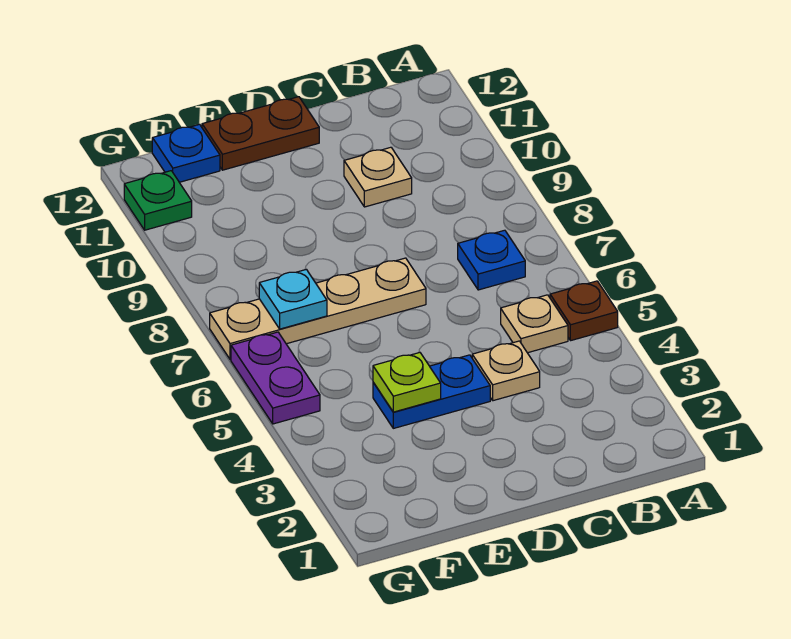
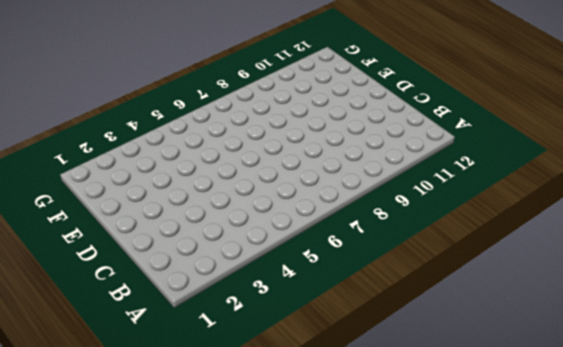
none -> brown plate A5 level 1
none -> tan plate B5 level 1
none -> blue plate B7 level 1

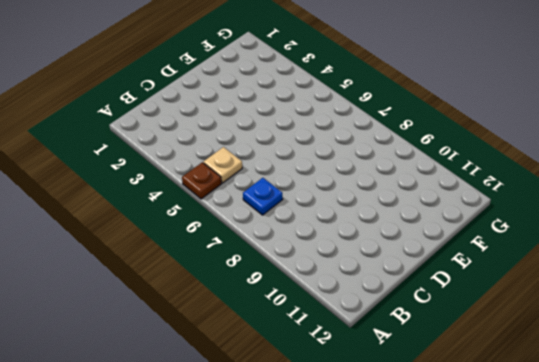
none -> tan plate C4 level 1
none -> tan plate C10 level 1
none -> blue plate D4:E4 level 1

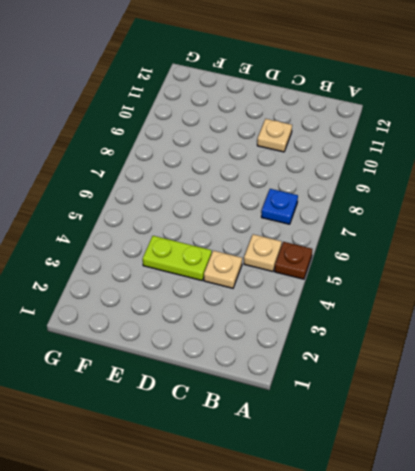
lime plate D4:E4 level 1 -> blue plate D4:E4 level 1
none -> tan plate D7:G7 level 1
none -> brown plate D12:E12 level 1
none -> blue plate F12 level 1

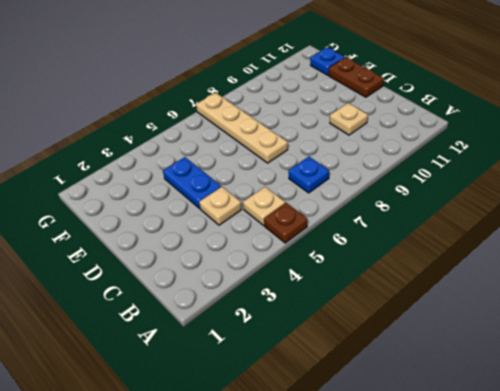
none -> purple plate G5:G6 level 1
none -> green plate G11 level 1
none -> lime plate E4 level 2

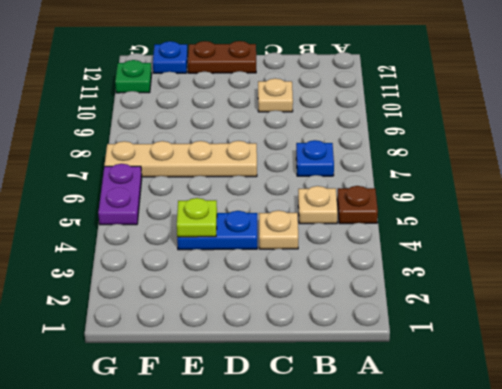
none -> cyan plate F7 level 2

